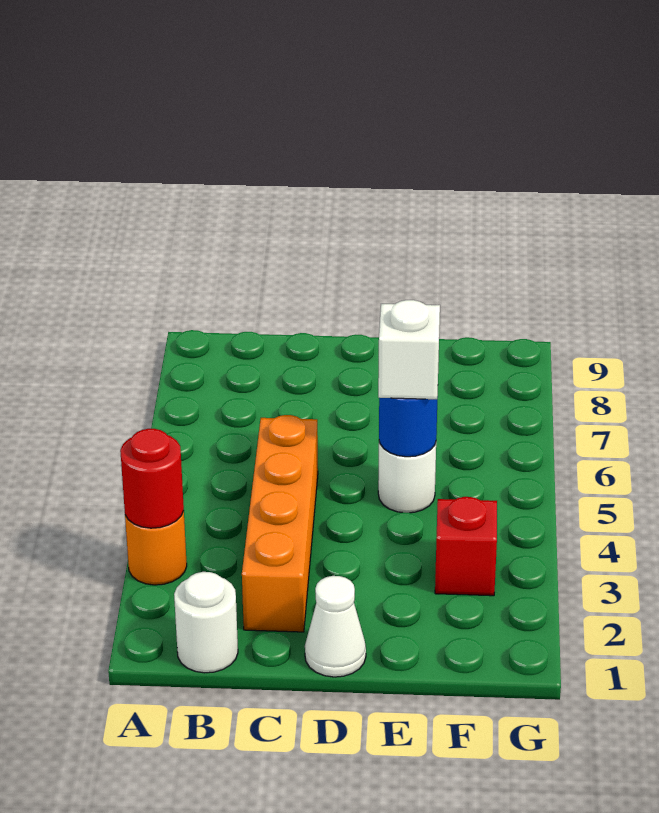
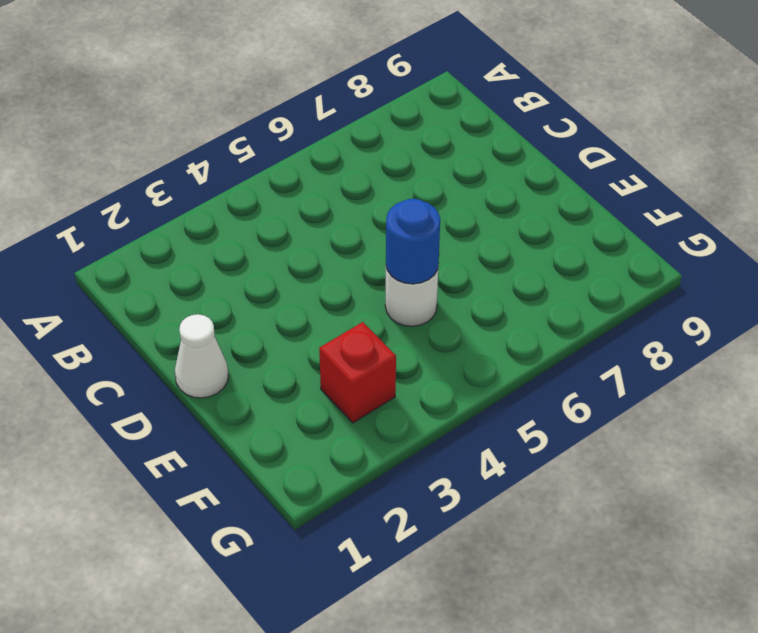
none -> orange round brick A3 level 1
none -> white round brick B1 level 1

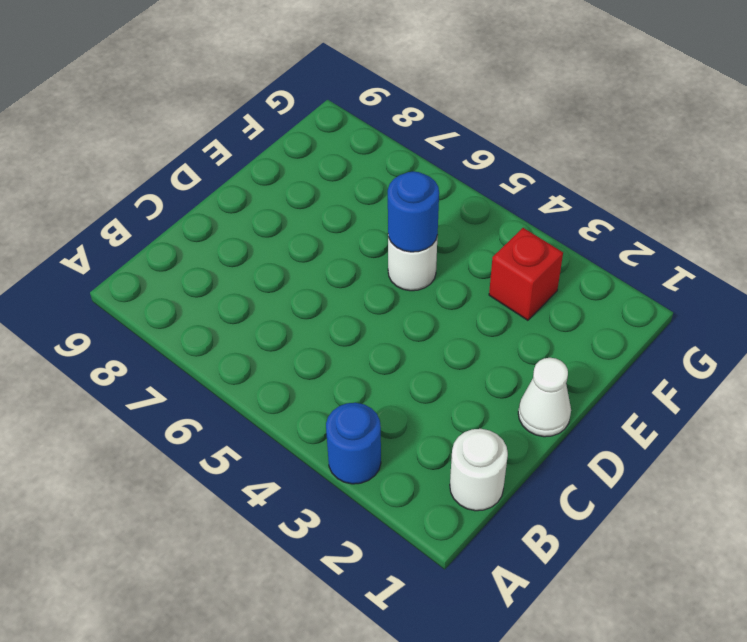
blue round brick A3 level 1 -> orange round brick A3 level 1
none -> orange brick C2:C5 level 1
none -> red round brick A3 level 2

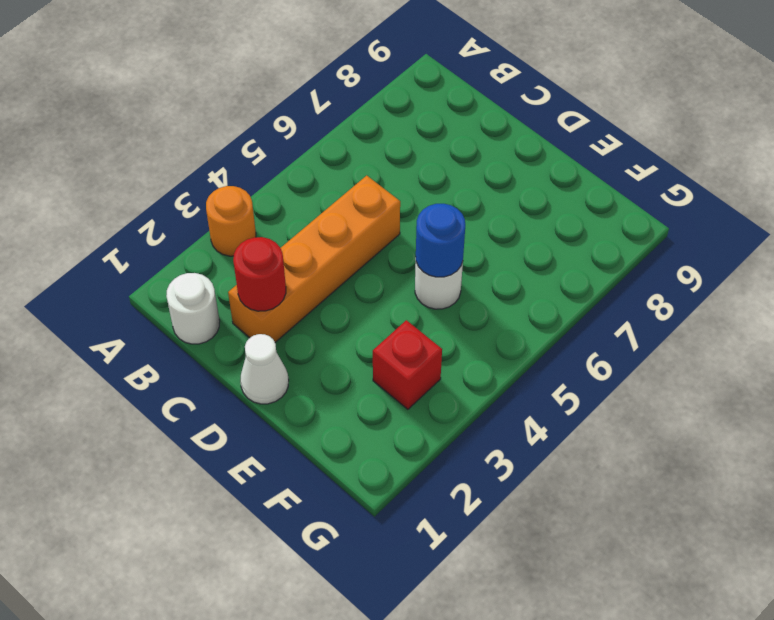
red round brick C2 level 2 -> red round brick A3 level 2
none -> white brick E5 level 3

